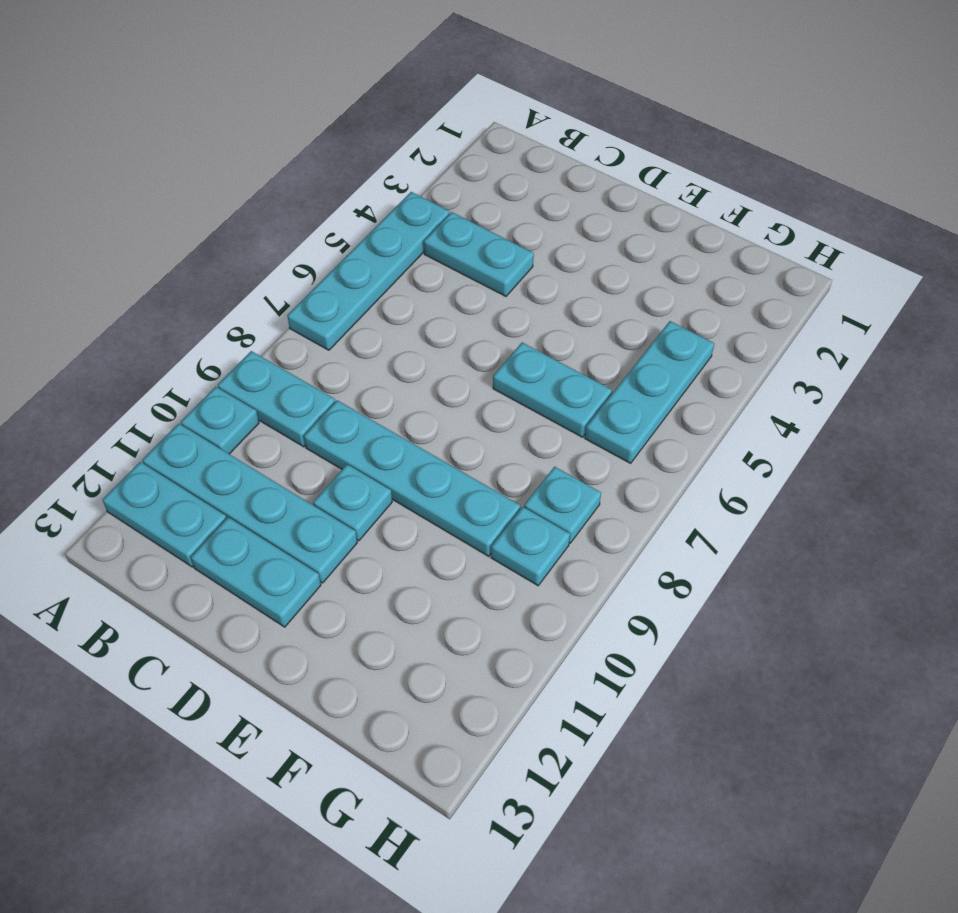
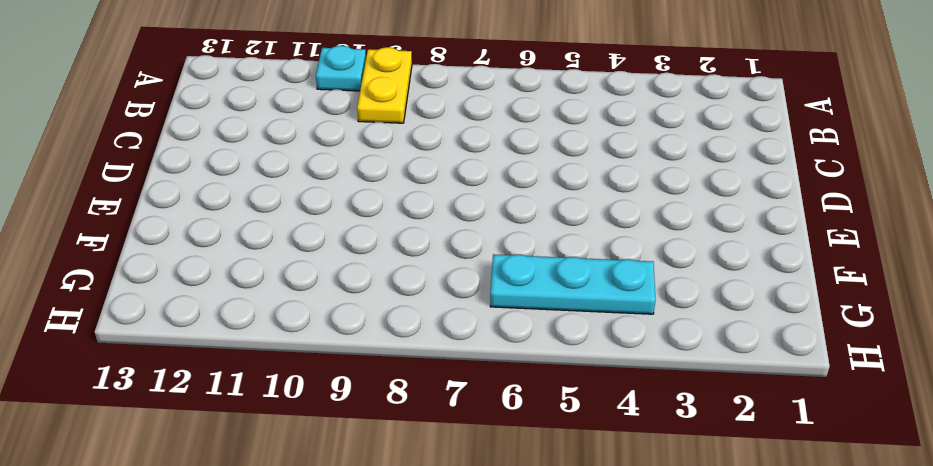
yellow plate A9:B9 level 1 -> cyan plate A9:B9 level 1
none -> cyan plate A4:A7 level 1
none -> cyan plate A11:D11 level 1
none -> cyan plate A12:B12 level 1

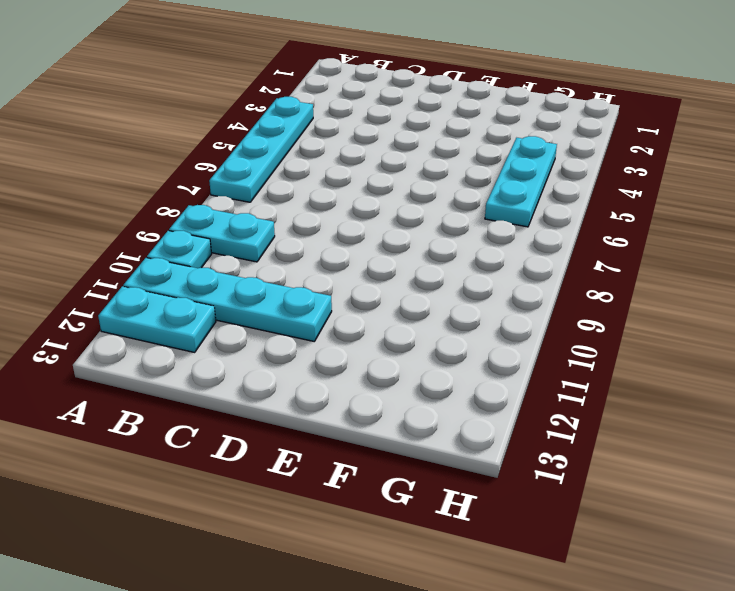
none -> cyan plate B4:C4 level 1
none -> cyan plate C9:F9 level 1
none -> cyan plate C12:D12 level 1

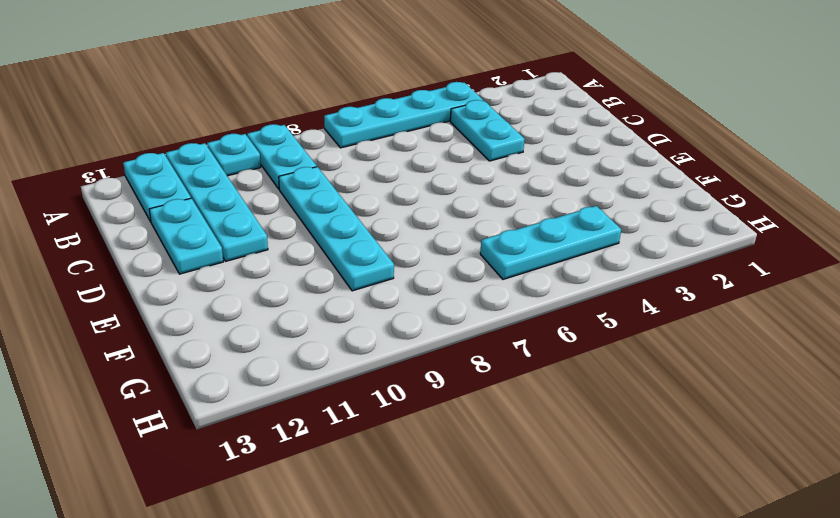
none -> cyan plate D10 level 1
none -> cyan plate E6:F6 level 1
none -> cyan plate G8 level 1

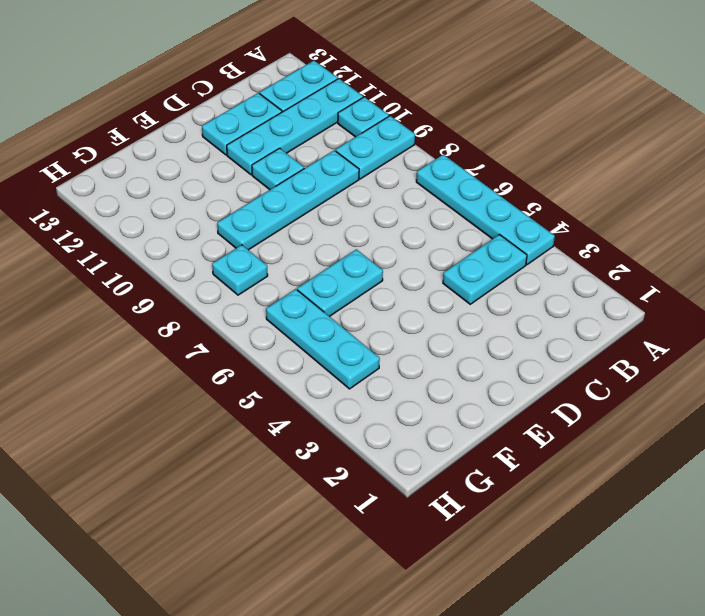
none -> cyan plate G9 level 1

